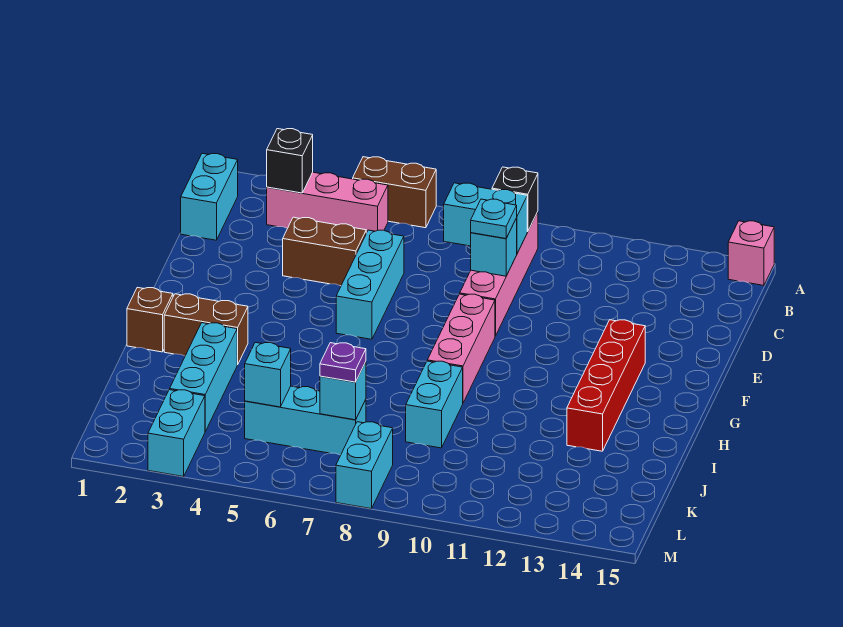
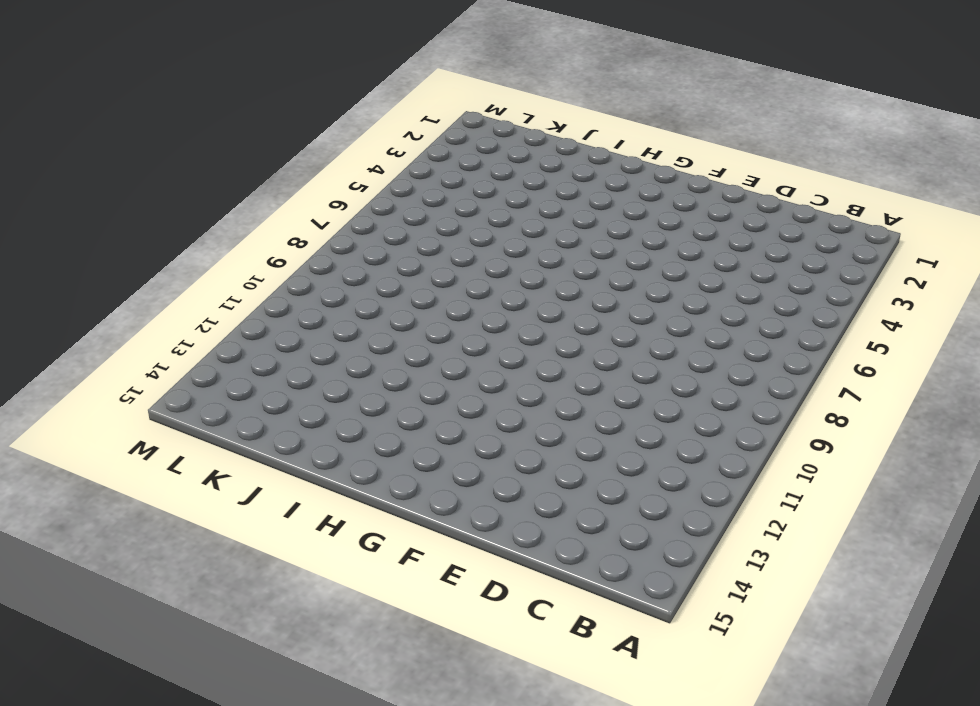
none -> brown brick A5:A6 level 1
none -> pink brick A15 level 1
none -> cyan brick B1:C1 level 1

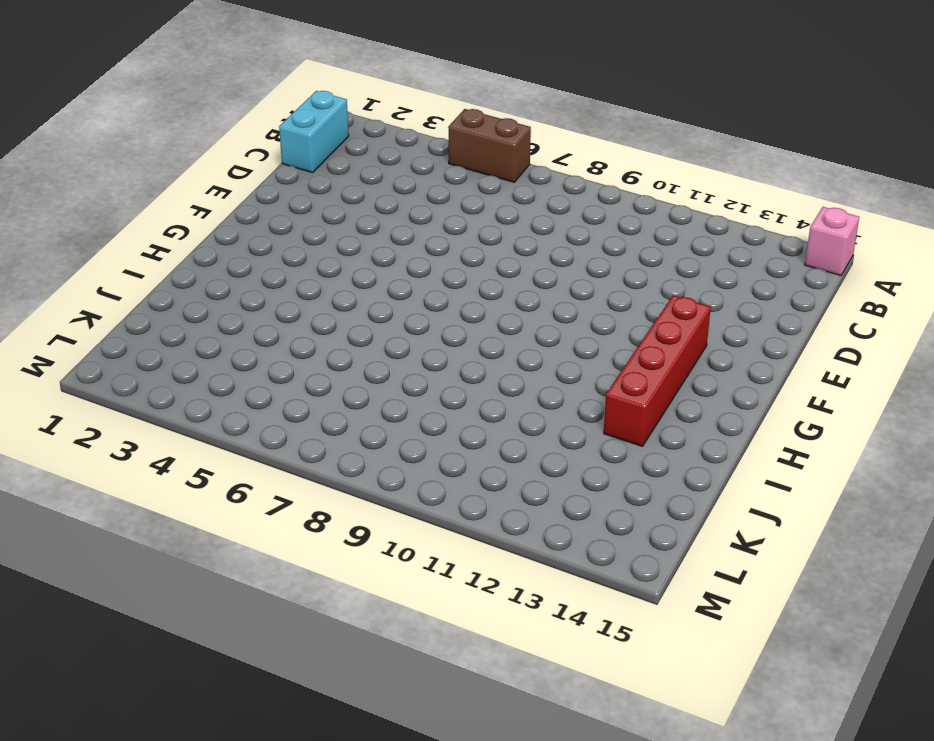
none -> pink brick B3:B5 level 1
none -> pink brick B9:E9 level 1
none -> brown brick D4:D5 level 1

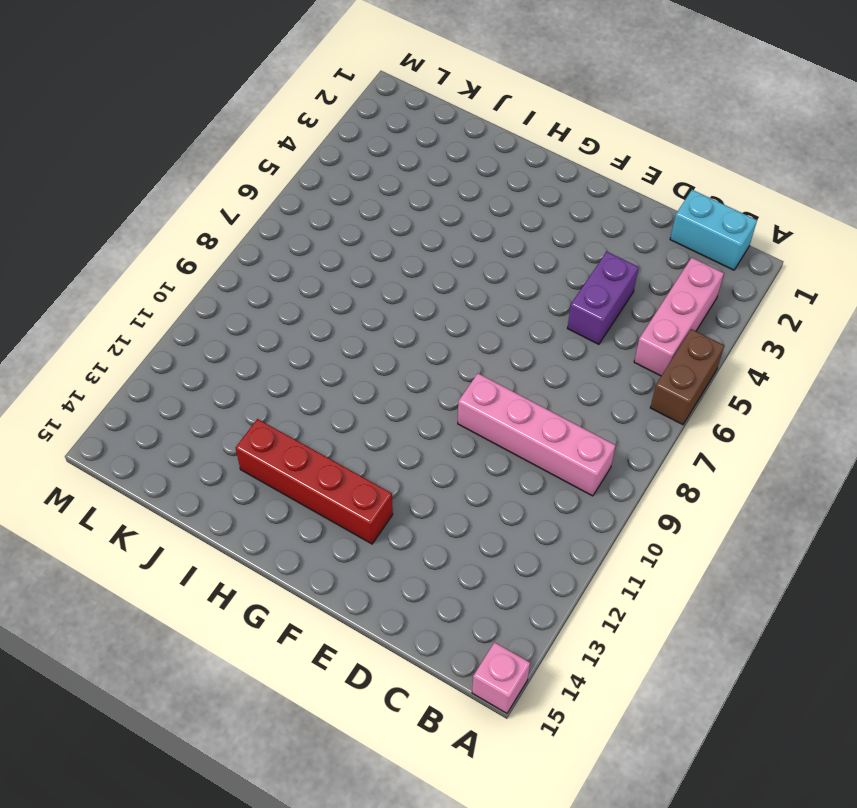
purple brick D4:D5 level 1 -> brown brick D4:D5 level 1
none -> cyan brick D6:F6 level 1
none -> pink brick F9:H9 level 1
none -> brown brick H1 level 1

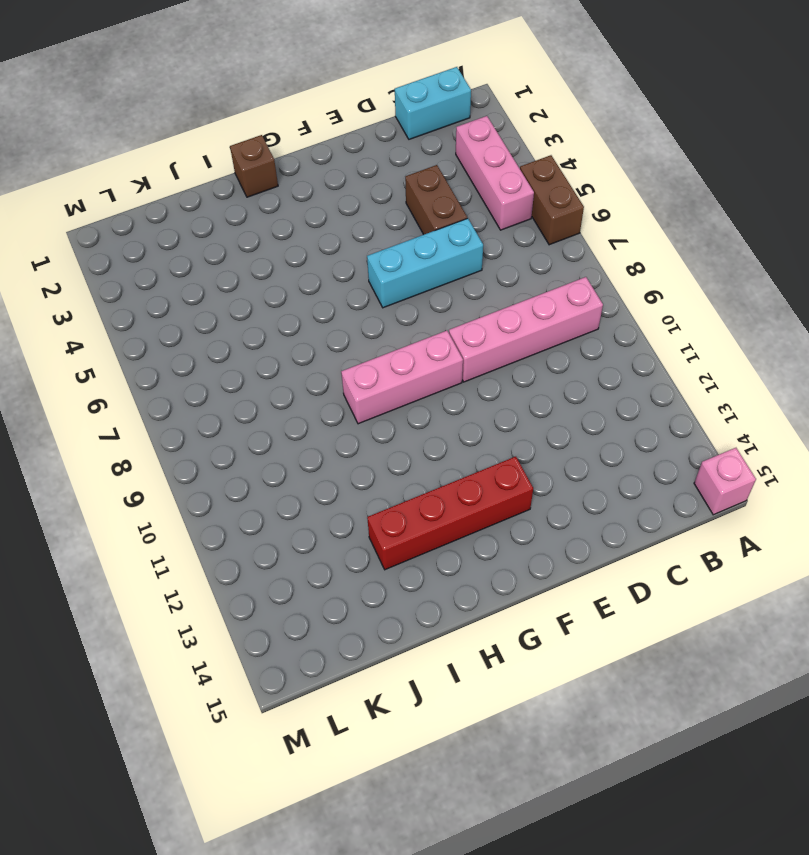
none -> brown brick H2:H3 level 1
none -> cyan brick I3:K3 level 1
none -> cyan brick I9:J9 level 1

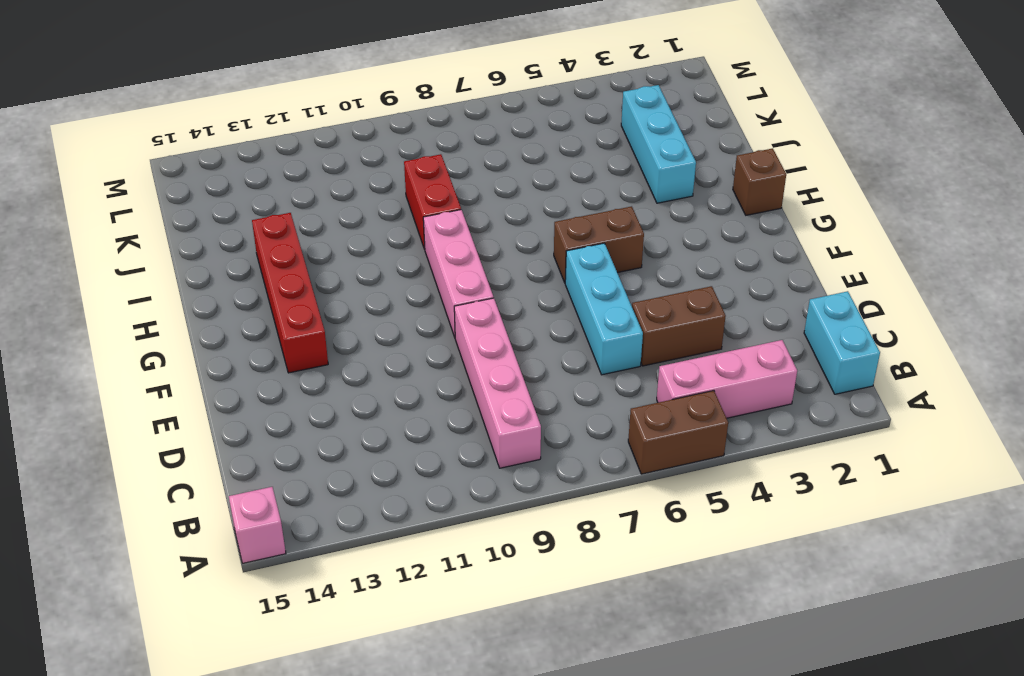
brown brick G5:G6 level 1 -> brown brick H2:H3 level 1
red brick I9:J9 level 1 -> cyan brick I9:J9 level 1
none -> cyan brick K5:K7 level 1
none -> cyan brick L3:M3 level 1
none -> cyan brick L8:M8 level 1

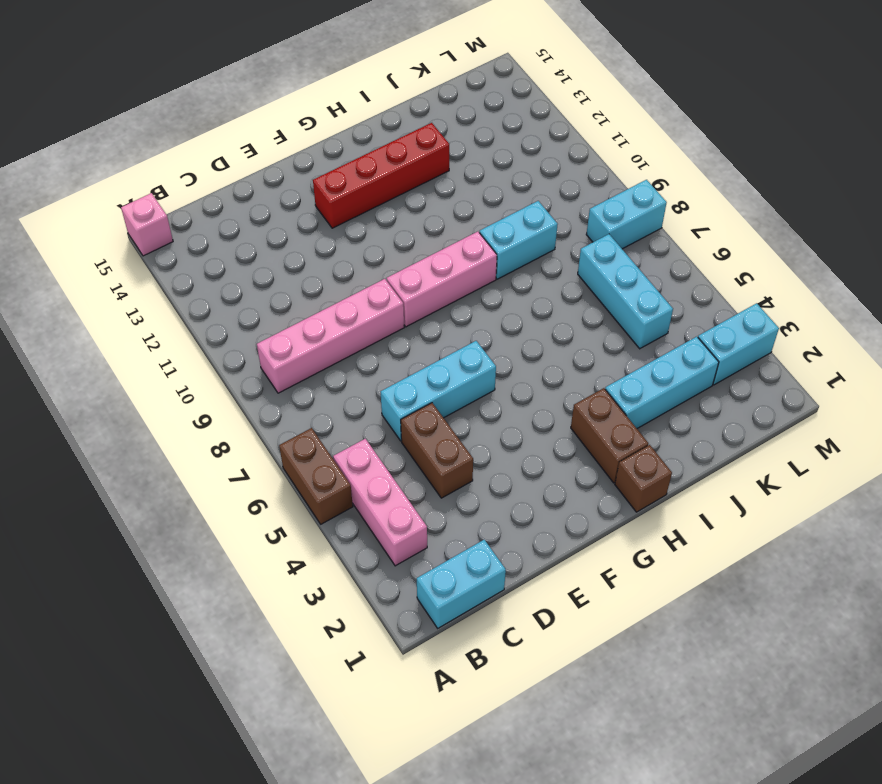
none -> black brick B3 level 2
none -> black brick B9 level 2
none -> cyan brick C8:C9 level 2

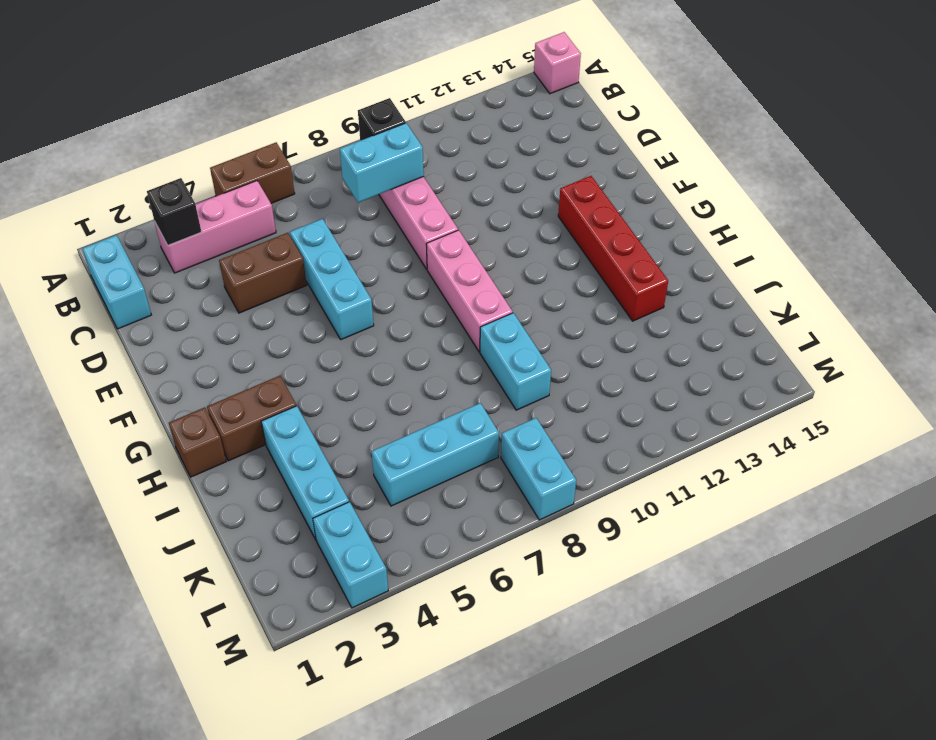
none -> cyan brick D9 level 2
none -> cyan brick K5 level 2
none -> cyan brick K7 level 2

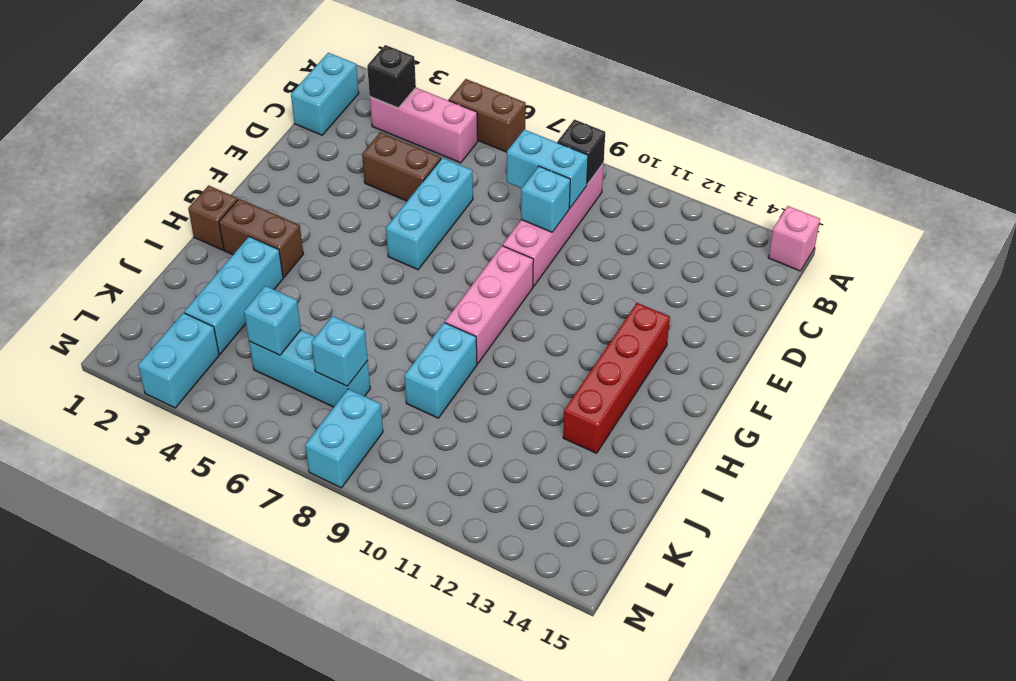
none -> cyan plate D9 level 3
none -> purple plate K7 level 3

